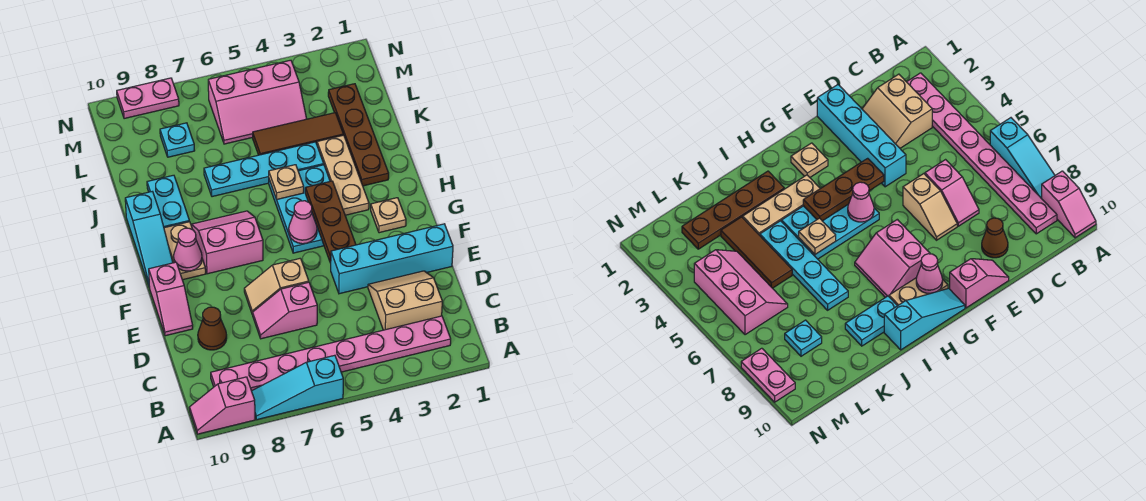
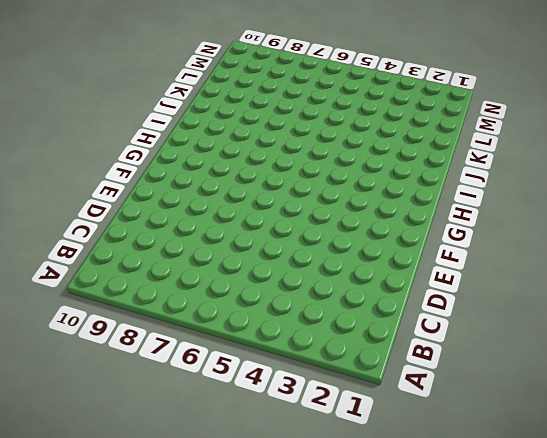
none -> cyan slope A6:A8 level 1 top 6
none -> pink slope A9:A10 level 1 top 9
none -> pink plate B2:B9 level 1

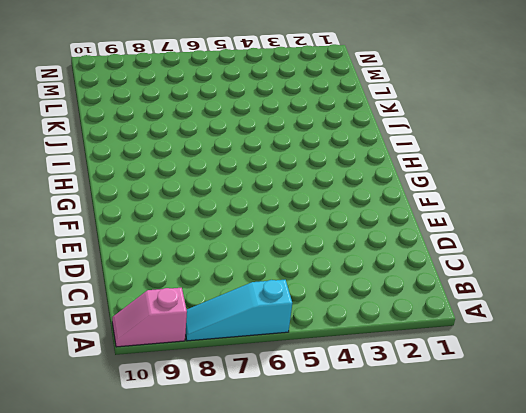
none -> pink plate B2:B9 level 1
none -> tan slope C2:D3 level 1 top C
none -> pink slope D6:D7 level 1 top 6

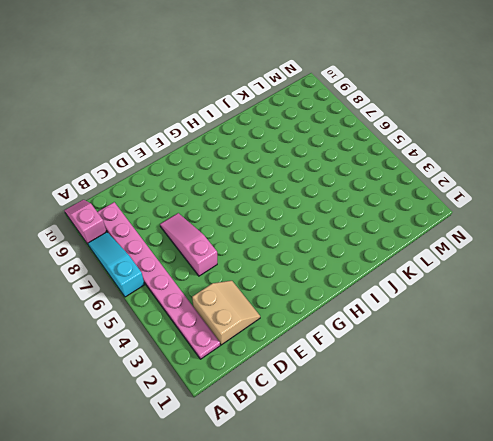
pink slope D5:D7 level 1 top 5 -> pink slope D6:D7 level 1 top 6
none -> brown cone D9 level 1
none -> cyan brick E1:E4 level 1
none -> tan slope E6:E7 level 1 top 6

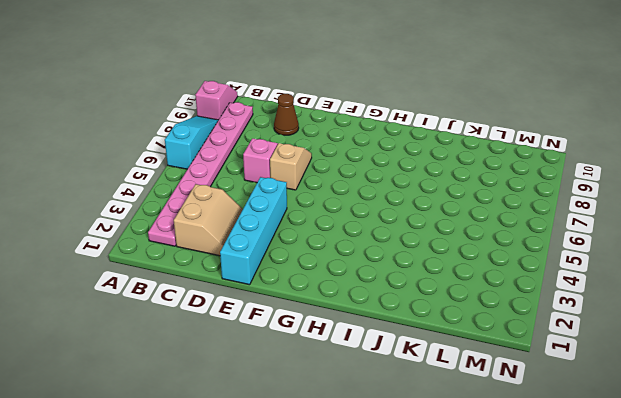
none -> pink slope E10:F10 level 1 top F
none -> tan plate G2 level 1
none -> cyan plate G4:I5 level 1

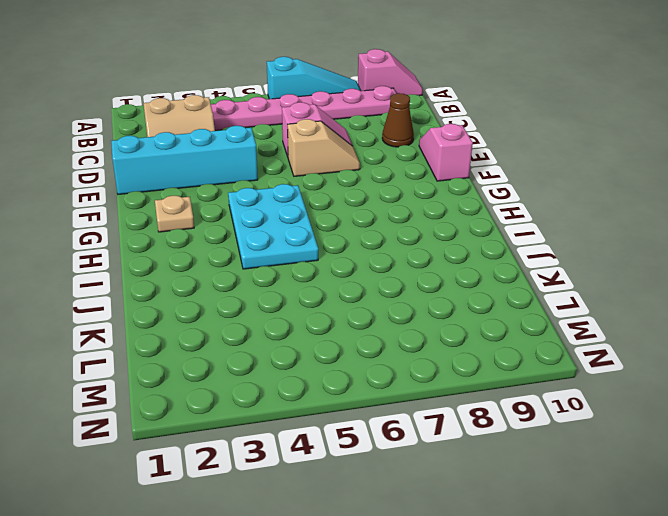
none -> pink slope G7:H8 level 1 top G
none -> tan plate G9:H9 level 1
none -> cyan slope G10:I10 level 1 top I

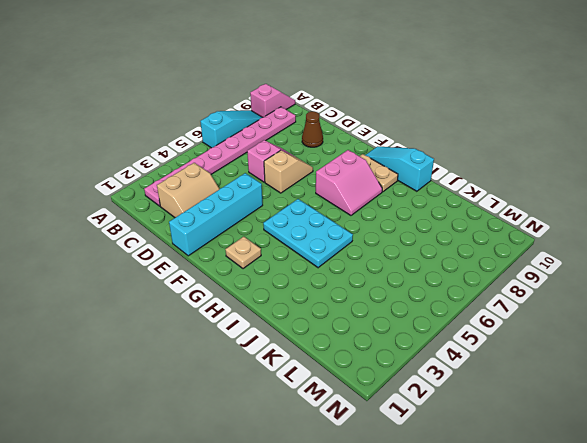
none -> pink slope E10:F10 level 1 top F
none -> tan plate H3:J3 level 1
none -> brown plate I2:L2 level 1

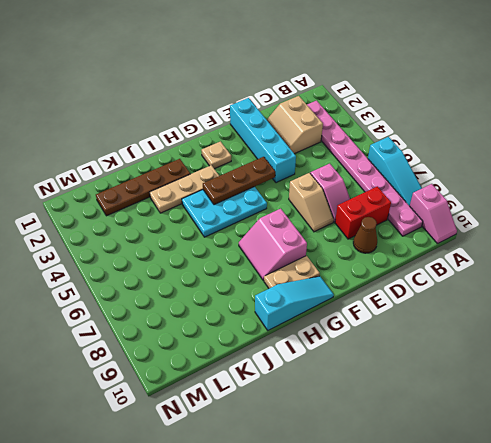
red brick C8:D8 level 1 -> none
none -> pink slope E10:F10 level 1 top F
none -> cyan plate I9:J9 level 1
none -> cyan plate J4:J7 level 1

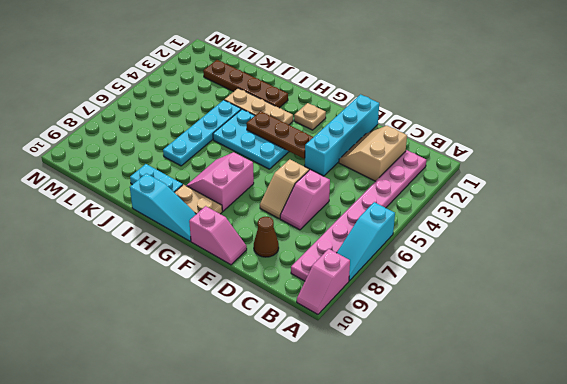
none -> brown tile K3:K5 level 1
none -> pink slope L4:M6 level 1 top M
none -> cyan plate L8 level 1

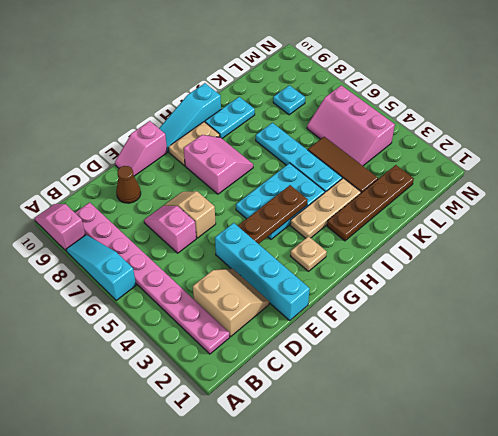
none -> pink plate N8:N9 level 1
none -> pink cone G5 level 2
none -> pink cone G9 level 2

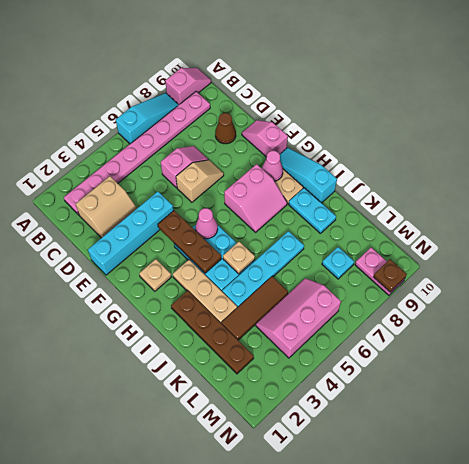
pink plate M9:N9 level 1 -> pink plate N8:N9 level 1
brown plate N9 level 2 -> none

